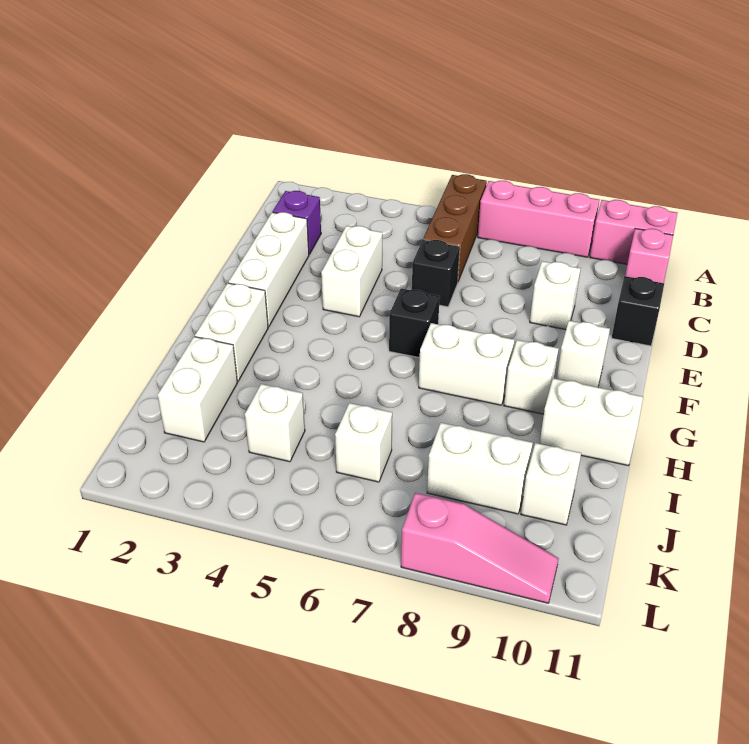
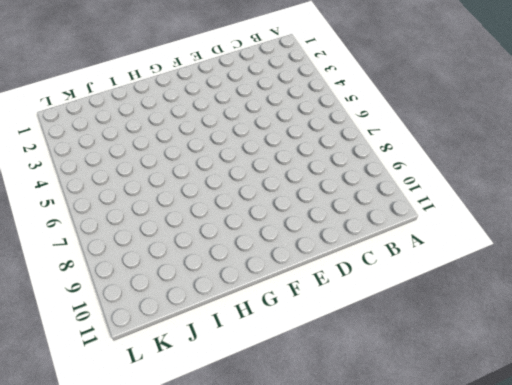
none -> brown brick A6:C6 level 1
none -> pink brick A7:A9 level 1
none -> pink brick A10:A11 level 1

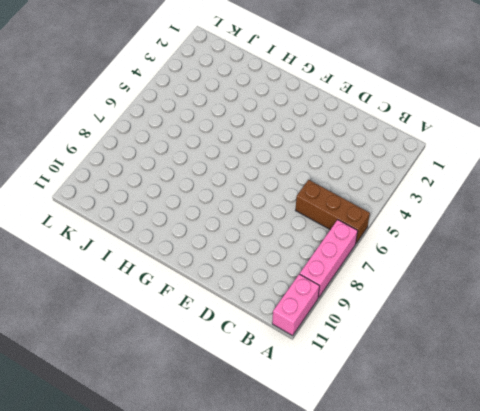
none -> pink brick B11 level 1
none -> purple brick C2 level 1
none -> white brick D2:F2 level 1

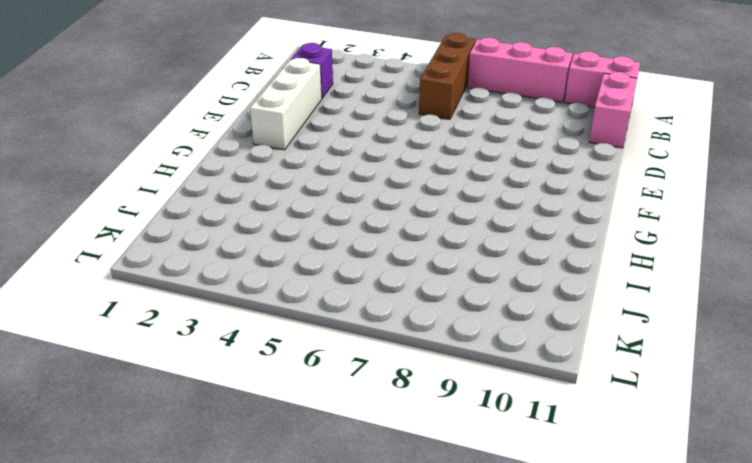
pink brick B11:C11 level 1 -> pink brick B11 level 1
none -> white brick D4:E4 level 1
none -> black brick D6 level 1
none -> white brick D9 level 1

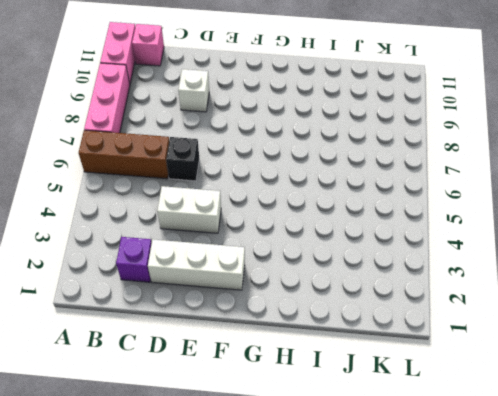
none -> black brick D11 level 1
none -> black brick F6 level 1
none -> white brick F10 level 1

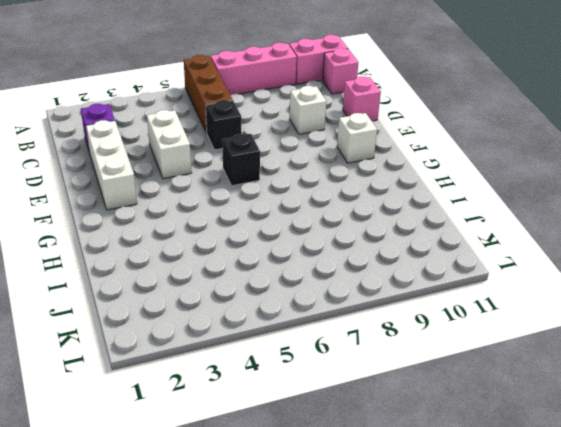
pink brick D11 level 1 -> black brick D11 level 1
none -> white brick G2:H2 level 1
none -> white brick G7:G8 level 1
none -> white brick G9 level 1

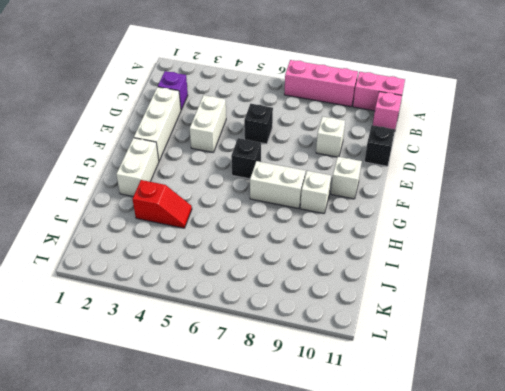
red slope I3:I4 level 1 top 3 -> none
none -> brown brick A6:C6 level 1
none -> white brick H10:H11 level 1
none -> white brick I2:J2 level 1

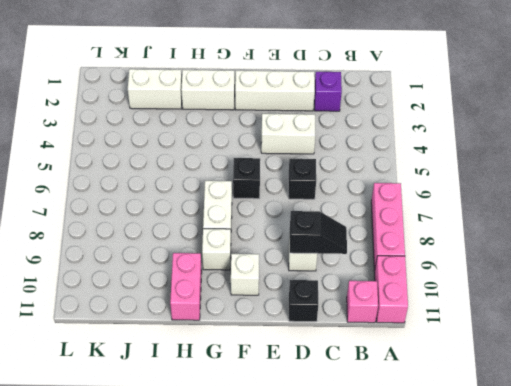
black slope C9:D9 level 2 top D -> none
pink brick H10:H11 level 1 -> white brick H10:H11 level 1
none -> brown brick A6:C6 level 1
none -> white brick J4 level 1
none -> white brick J6 level 1

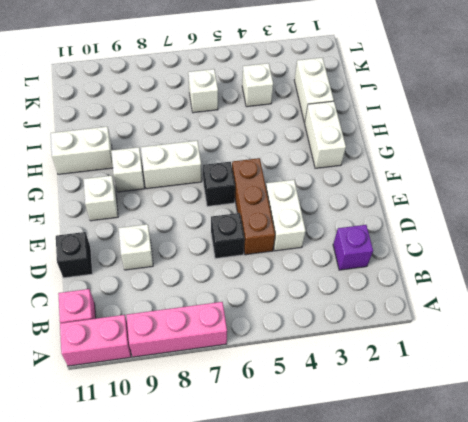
brown brick D5:F5 level 1 -> brown brick A6:C6 level 1
none -> white brick D2:F2 level 1
none -> white brick J8:J9 level 1
none -> white brick J10 level 1

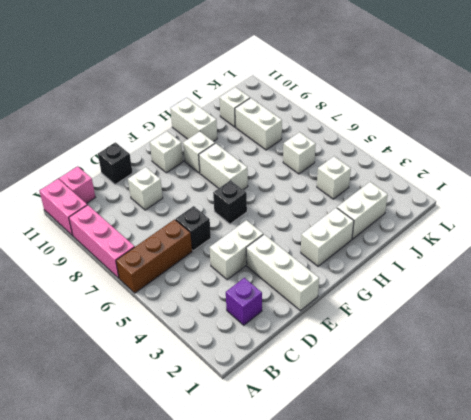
white brick E1:E3 level 1 -> white brick D2:F2 level 1
none -> pink slope L8:L10 level 1 top 8

